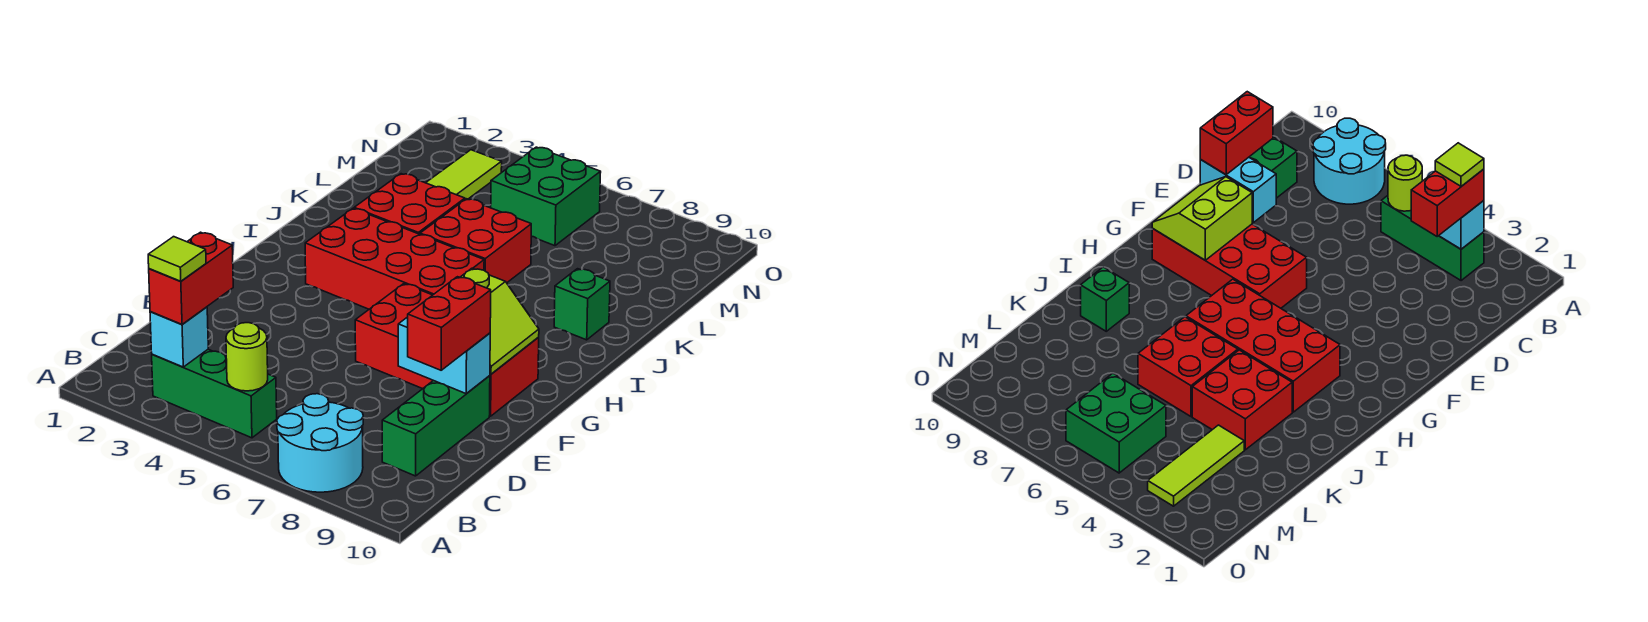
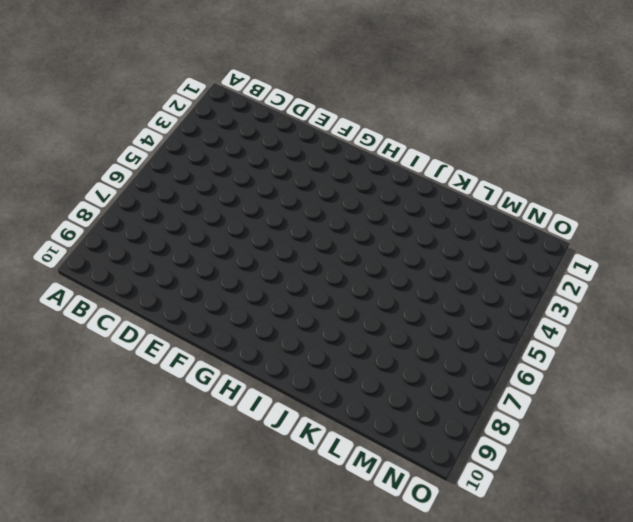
none -> cyan round brick A7:B8 level 1
none -> green brick B3:B5 level 1
none -> green brick C9:E9 level 1

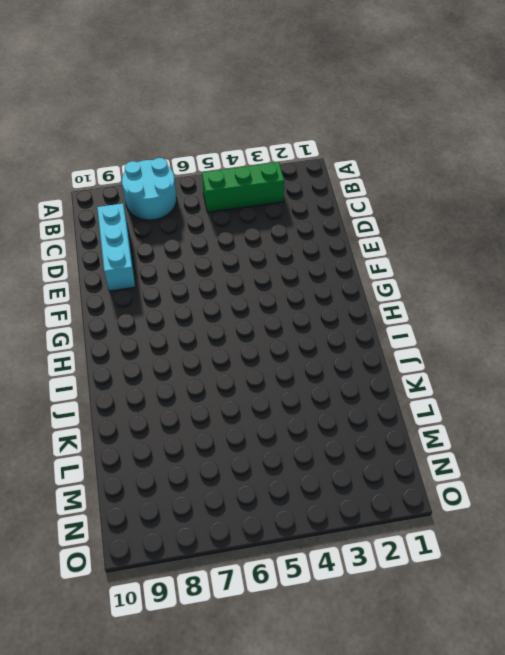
cyan brick C9:E9 level 1 -> green brick C9:E9 level 1
none -> red brick F6:G9 level 1
none -> red brick H3:I6 level 1
none -> red brick J3:K4 level 1

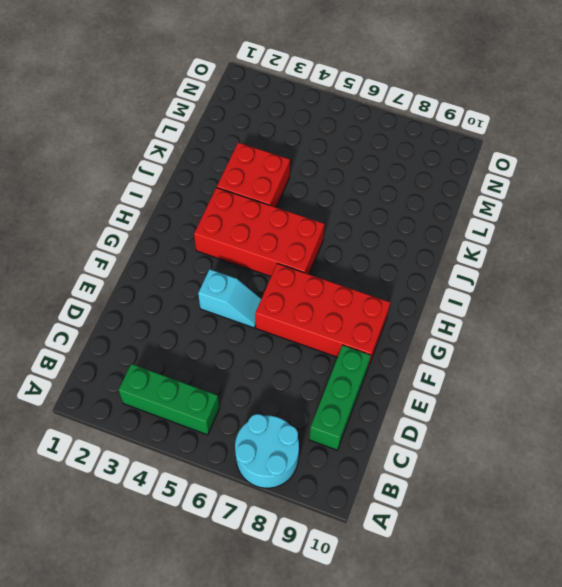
cyan slope F4:F5 level 1 top 4 -> none
none -> red brick J5:K6 level 1
none -> green brick J9 level 1
none -> lime tile L3:N3 level 1

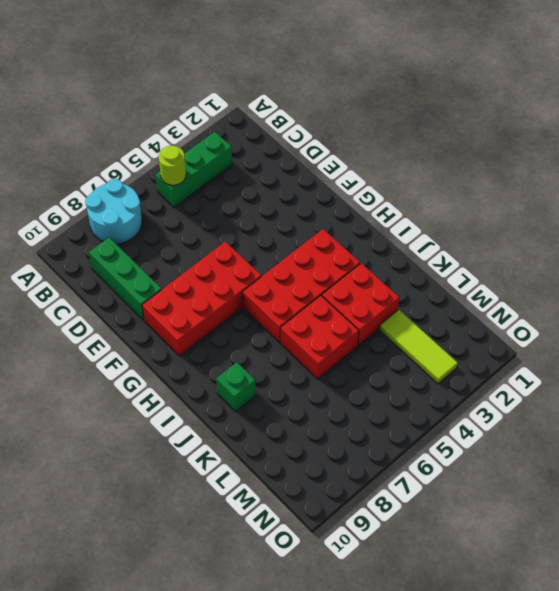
none -> green brick M5:N6 level 1
none -> cyan brick B3 level 2
none -> cyan brick E8:E9 level 2

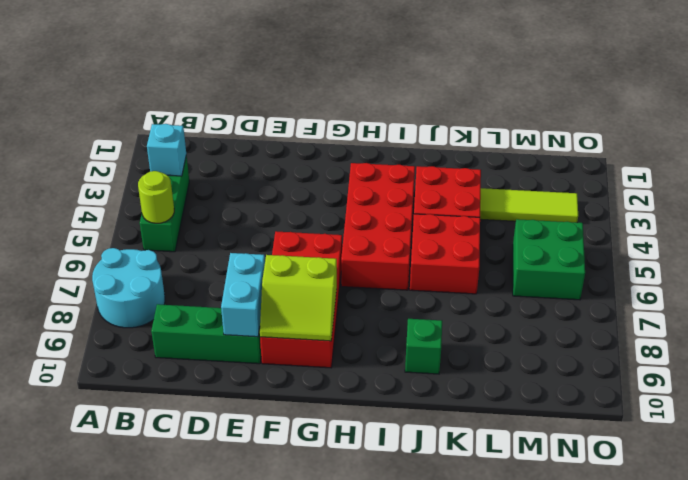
none -> red brick B3:C3 level 3
none -> red brick D9:E9 level 3
none -> lime tile B3 level 4

